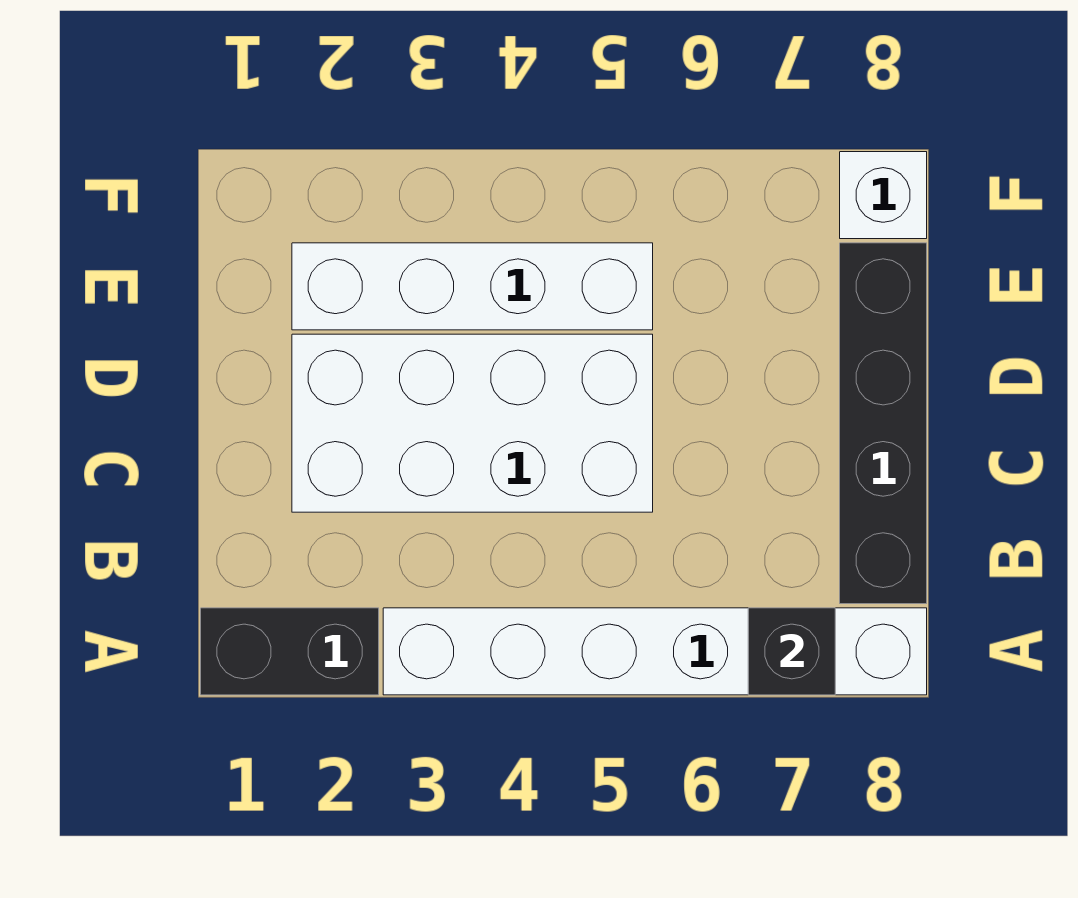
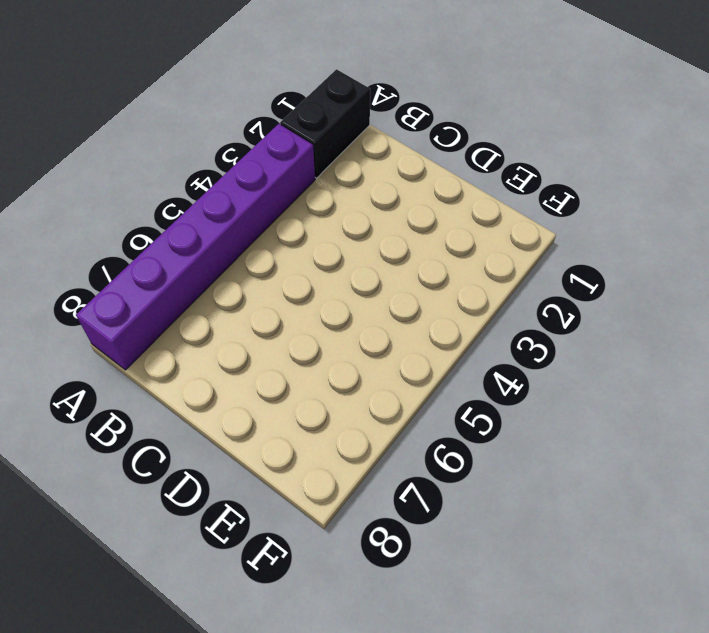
purple brick A3:A8 level 1 -> white brick A3:A8 level 1
none -> black brick B8:E8 level 1
none -> white brick C2:D5 level 1

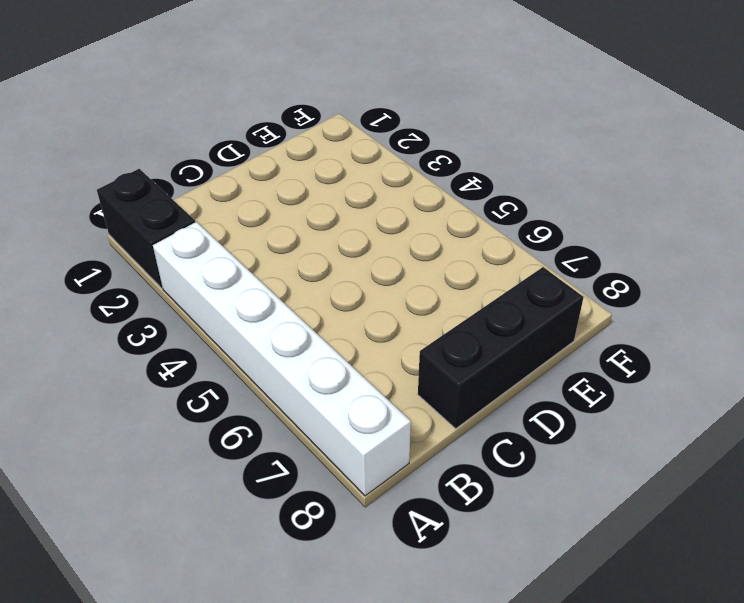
black brick C8:E8 level 1 -> black brick B8:E8 level 1
none -> white brick C2:D5 level 1
none -> white brick E2:E5 level 1

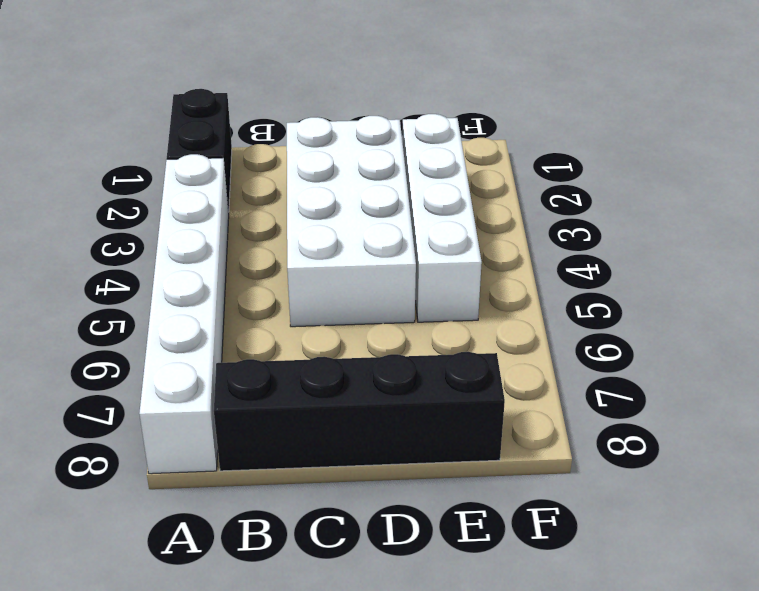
none -> white brick F8 level 1
none -> black brick A7 level 2

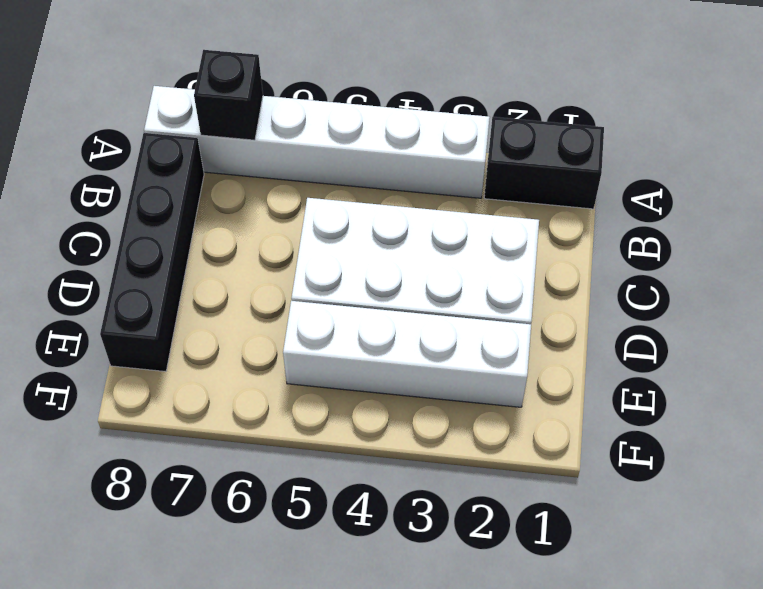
none -> white brick F8 level 1

